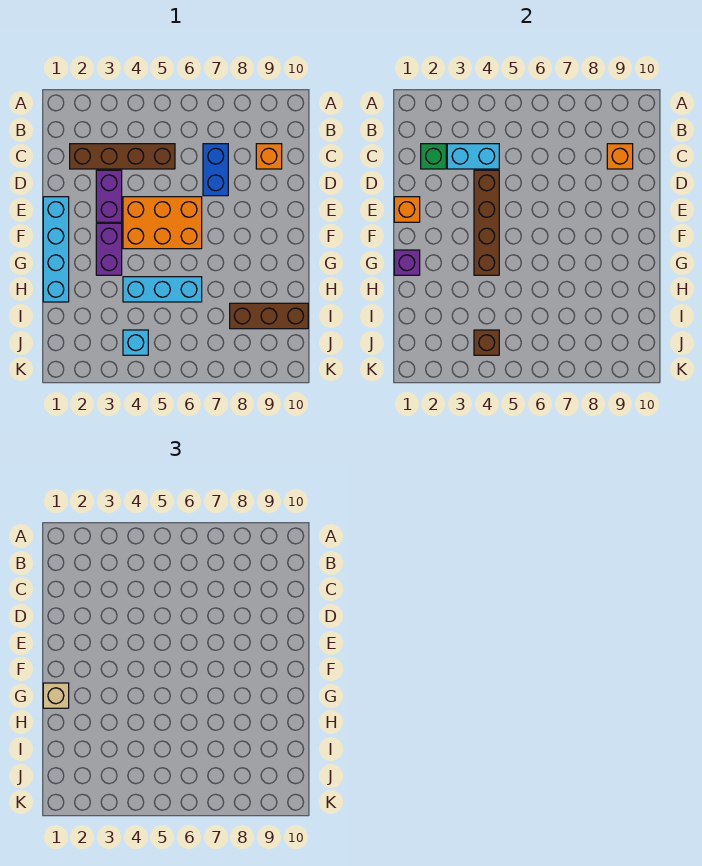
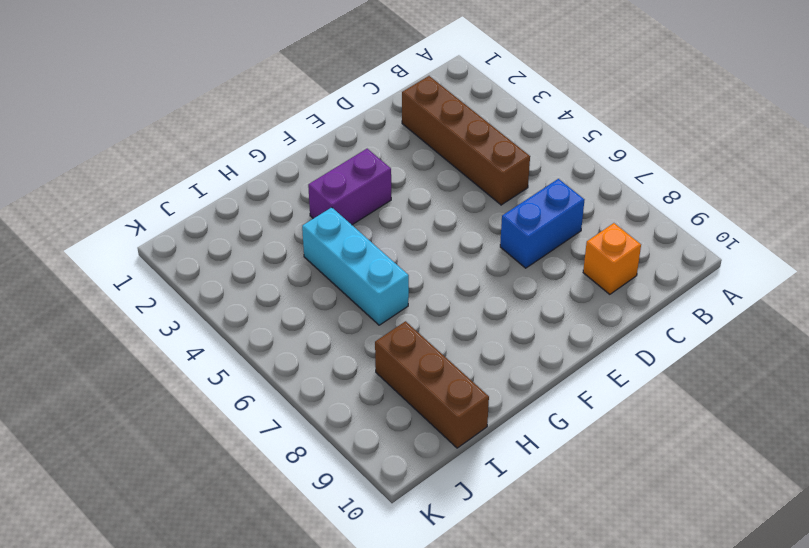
none -> purple brick D3:E3 level 1
none -> cyan brick E1:H1 level 1
none -> orange brick E4:F6 level 1

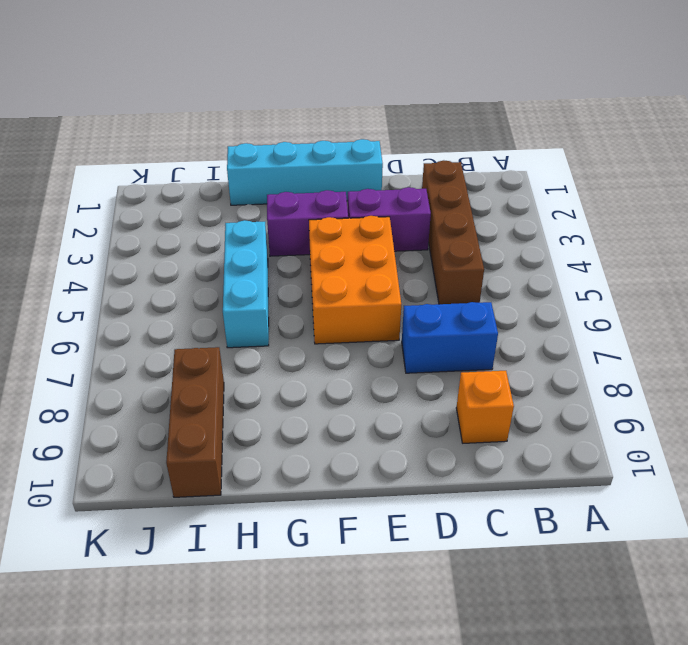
none -> cyan brick J4 level 1
none -> green brick C2 level 2
none -> cyan brick C3:C4 level 2

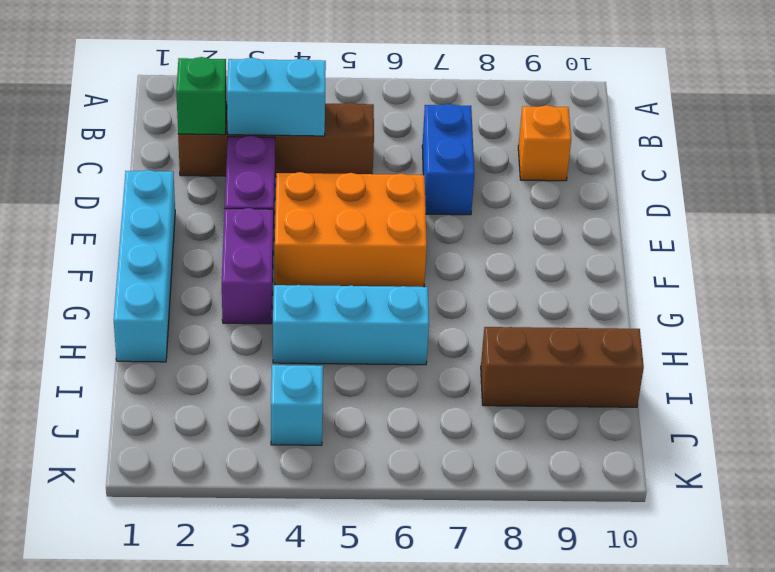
none -> orange brick C9 level 2
none -> brown brick D4:G4 level 2
none -> orange brick E1 level 2

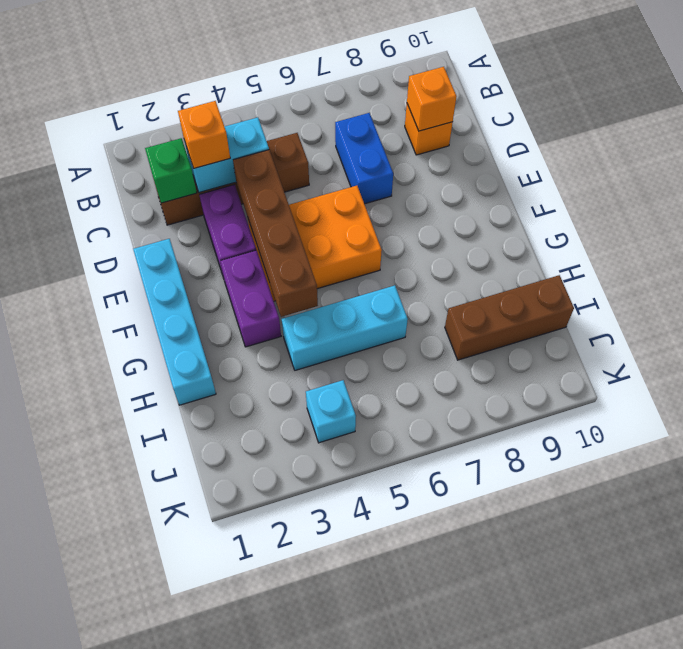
orange brick C3 level 3 -> orange brick E1 level 2
none -> purple brick G1 level 2
none -> brown brick J4 level 2
none -> tan brick G1 level 3

